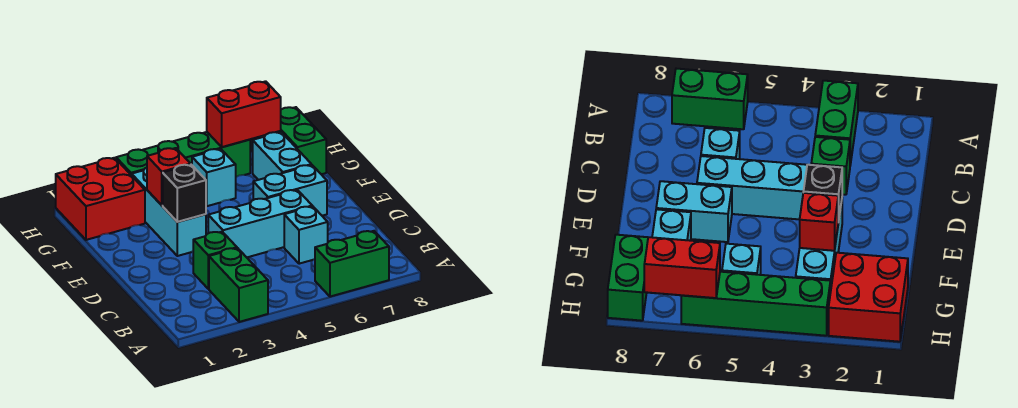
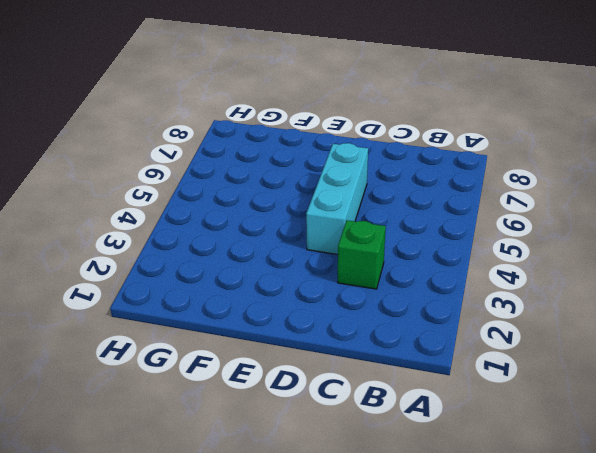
none -> green brick A3:B3 level 1
none -> green brick A6:A7 level 1
none -> cyan brick C6 level 1

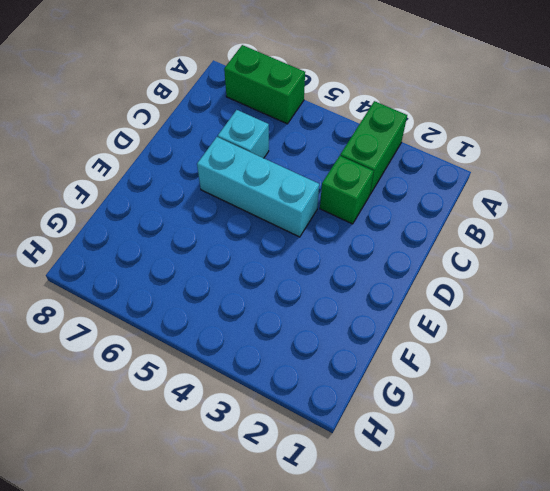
none -> cyan brick E3:G3 level 1
none -> cyan brick E6:E7 level 1
none -> cyan brick F7:G7 level 1

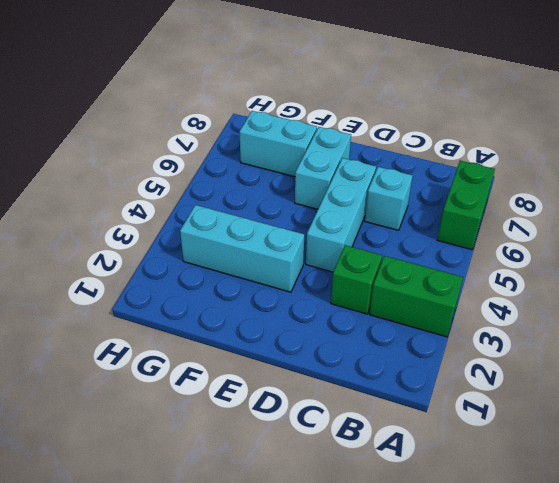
none -> red brick G1:H2 level 1
none -> cyan brick G5 level 1
none -> green brick G8:H8 level 1

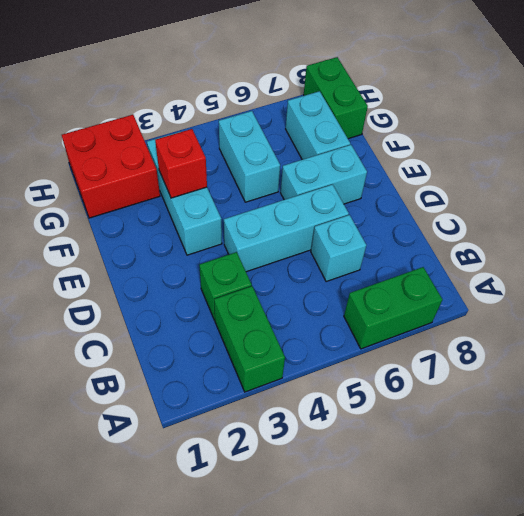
cyan brick F5:G5 level 1 -> cyan brick G5 level 1
none -> green brick H3:H6 level 1
none -> black brick E3 level 2
none -> red brick H6:H7 level 2

